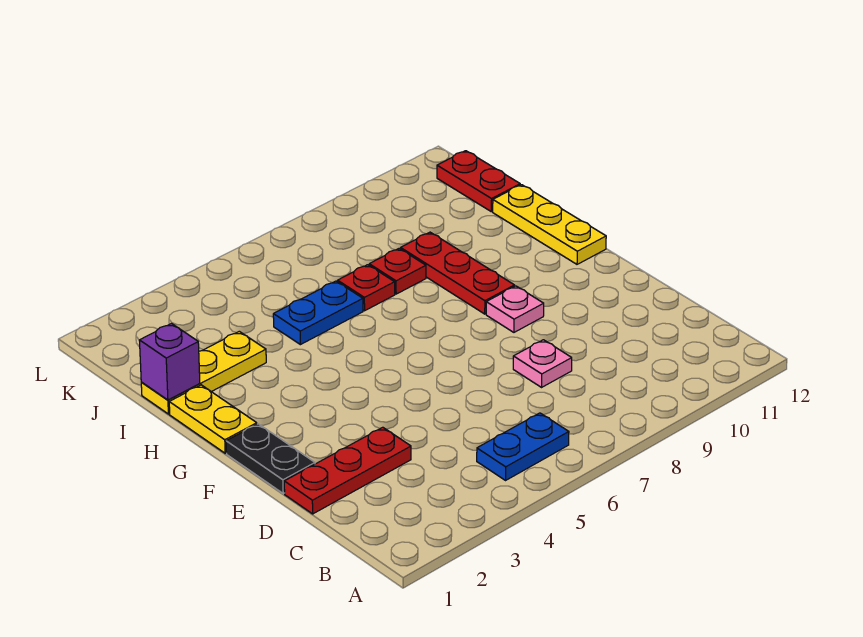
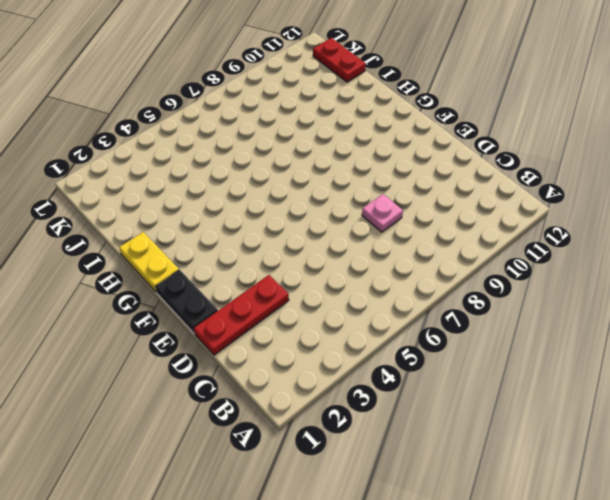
none -> blue plate B5:B6 level 1
none -> pink plate F9 level 1
none -> red plate G9:I9 level 1

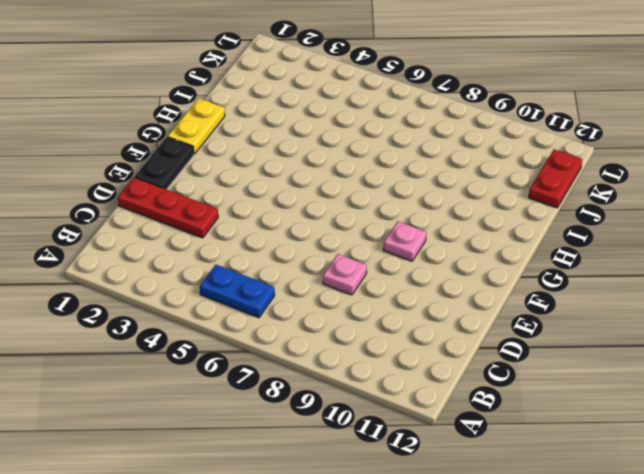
none -> red plate G9:I9 level 1
none -> yellow plate G12:I12 level 1
none -> yellow plate I1:I3 level 1

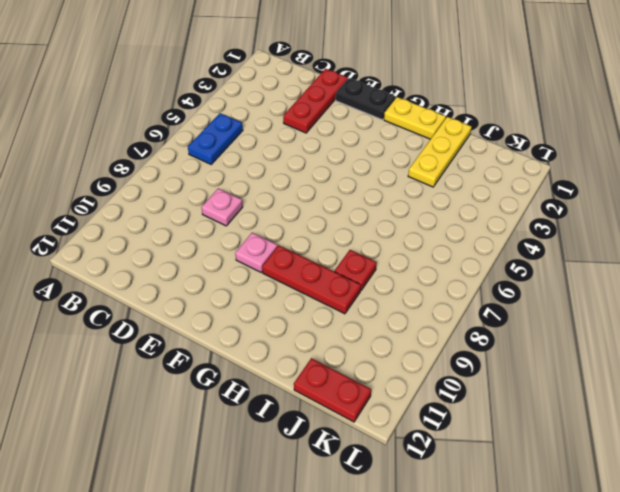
none -> yellow plate G12:I12 level 1
none -> blue plate I5:I6 level 1
none -> red plate I7 level 1

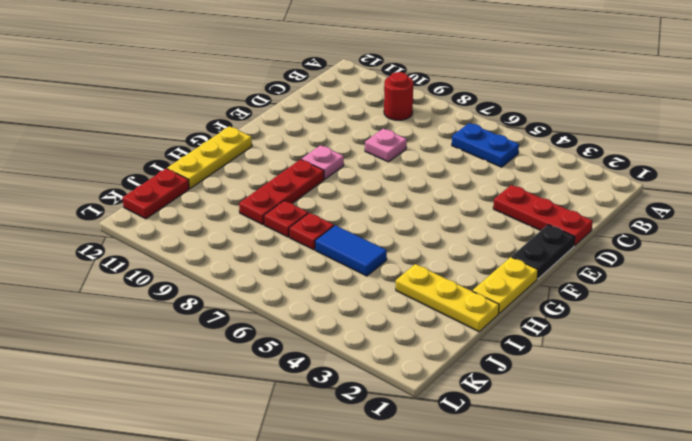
red round brick B9 level 1 -> none
blue tile I5:I6 level 1 -> blue plate I5:I6 level 1
none -> purple brick I1 level 2

